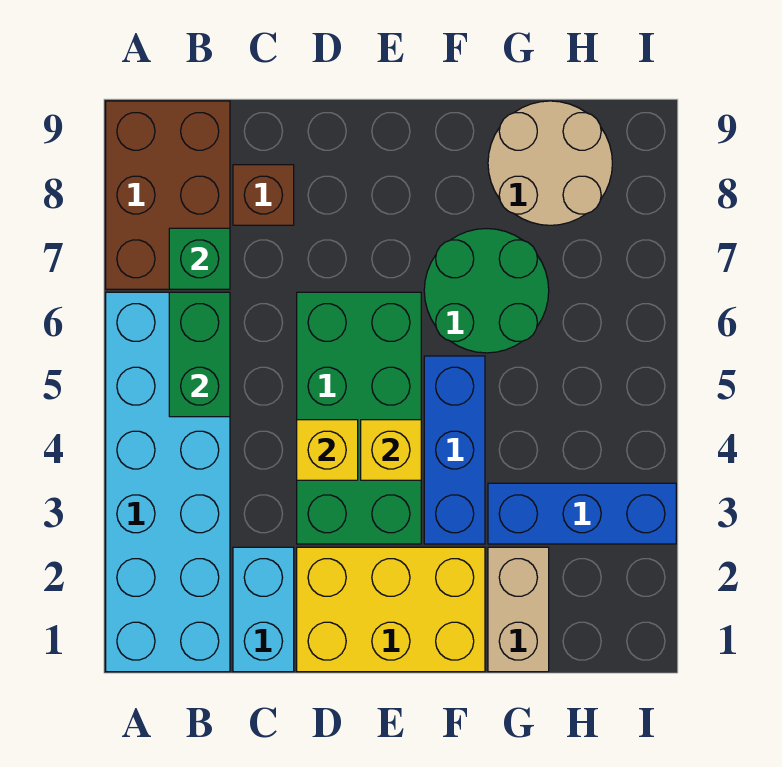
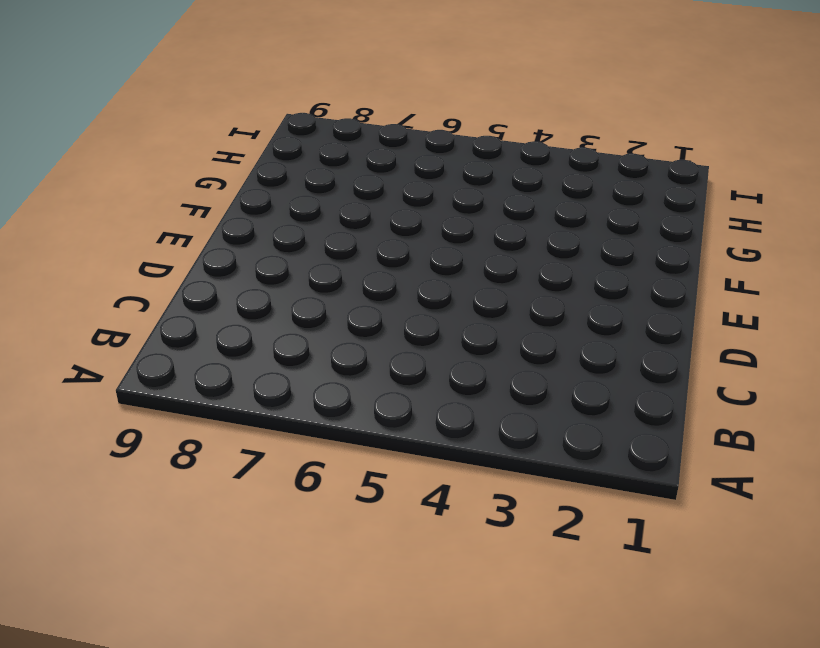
none -> cyan brick A1:B6 level 1
none -> brown brick A7:B9 level 1
none -> cyan brick C1:C2 level 1

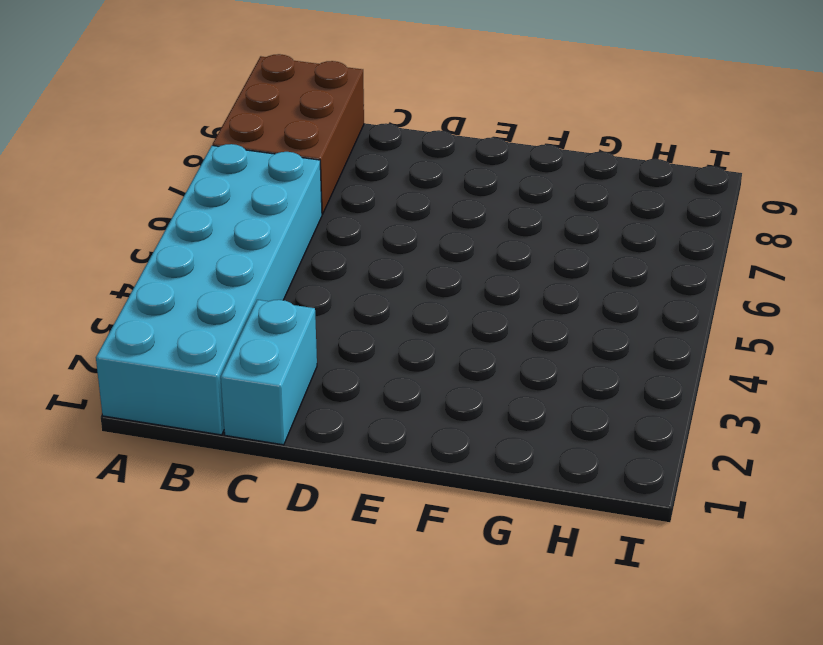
none -> brown brick C8 level 1
none -> yellow brick D1:F2 level 1
none -> green brick D3:E6 level 1

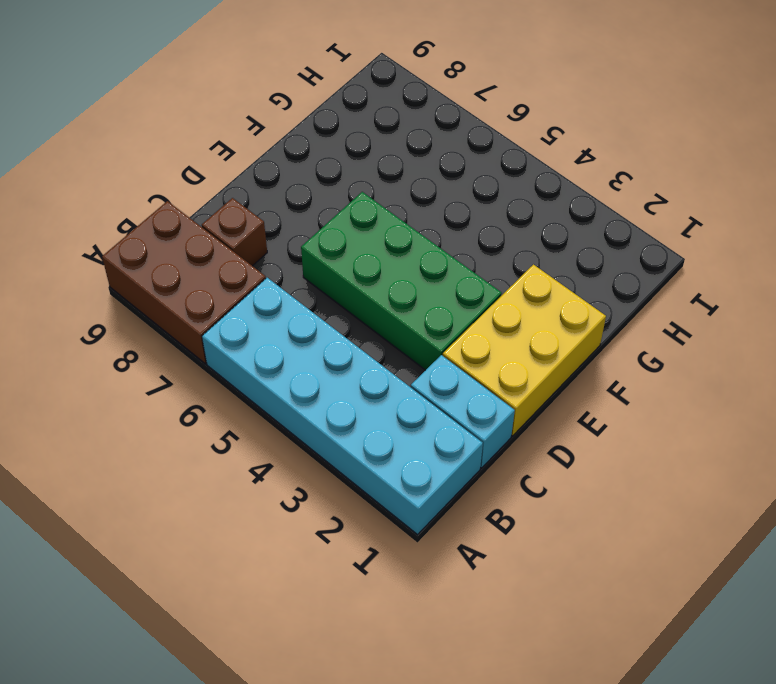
none -> blue brick F3:F5 level 1
none -> green round brick F6:G7 level 1
none -> tan brick G1:G2 level 1

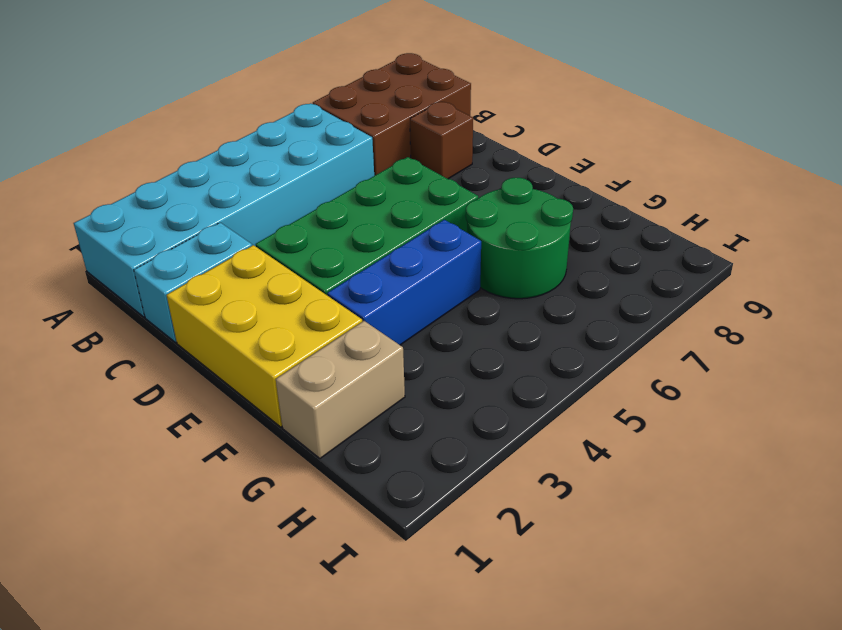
none -> blue brick G3:I3 level 1
none -> tan round brick G8:H9 level 1
none -> green brick B5:B6 level 2

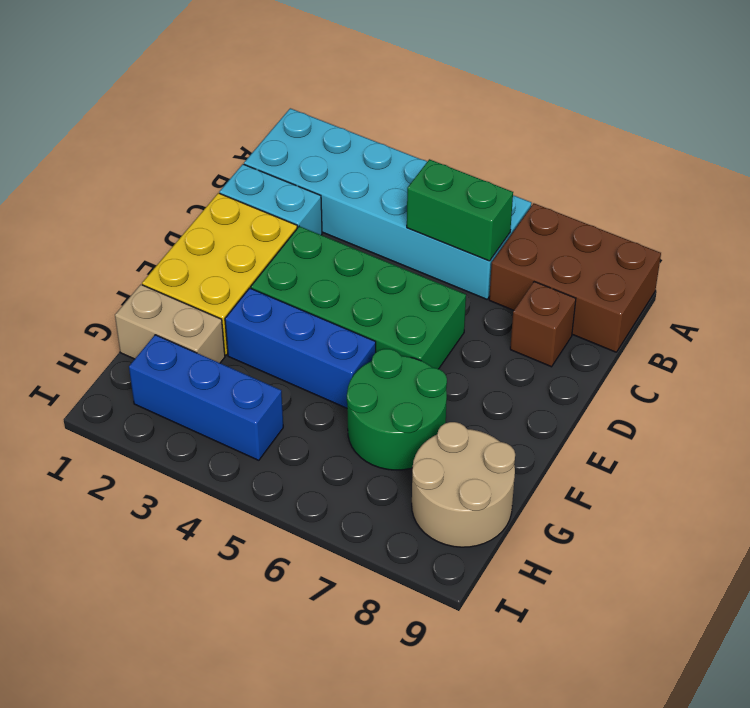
blue brick H2:H4 level 1 -> blue brick G3:I3 level 1
none -> green brick B7 level 2
none -> yellow brick D4 level 2
none -> yellow brick E4 level 2

